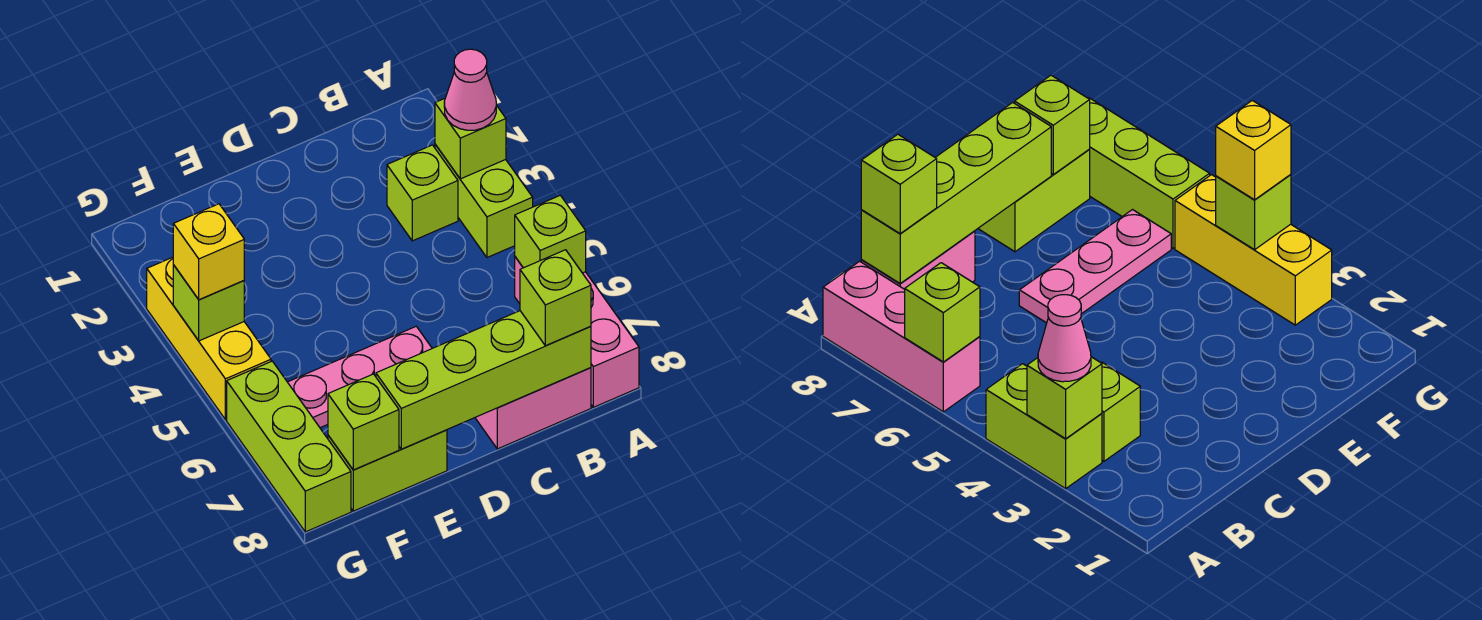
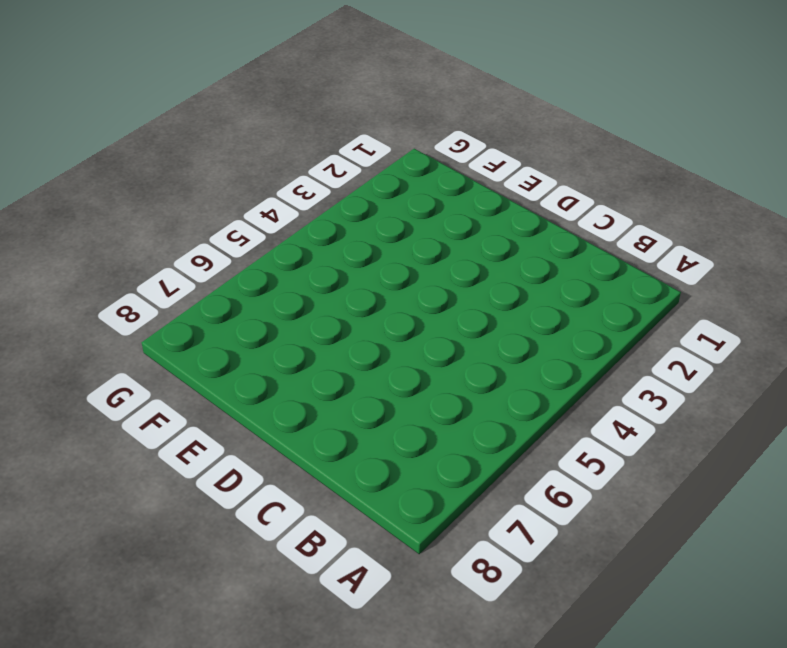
none -> lime brick A3:A4 level 1
none -> pink brick A6:A8 level 1
none -> lime brick B3 level 1

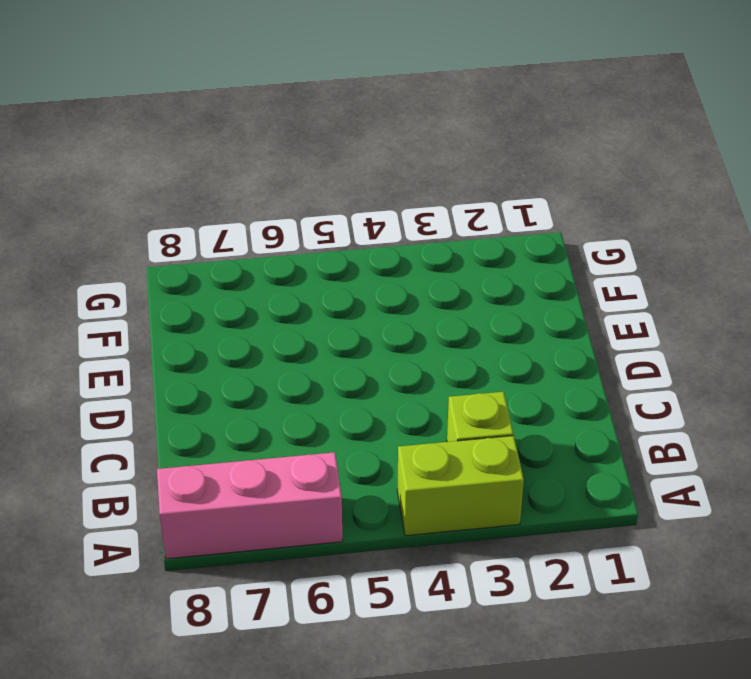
none -> pink brick B8:C8 level 1
none -> pink plate D6:F6 level 1
none -> lime brick E8:F8 level 1

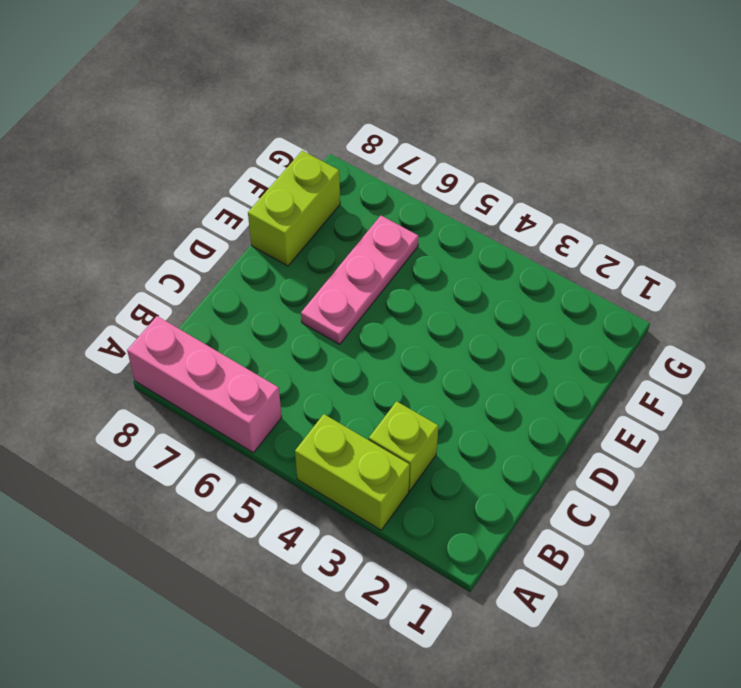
none -> pink brick B8:C8 level 1
none -> yellow brick G3:G5 level 1
none -> lime brick G6:G8 level 1

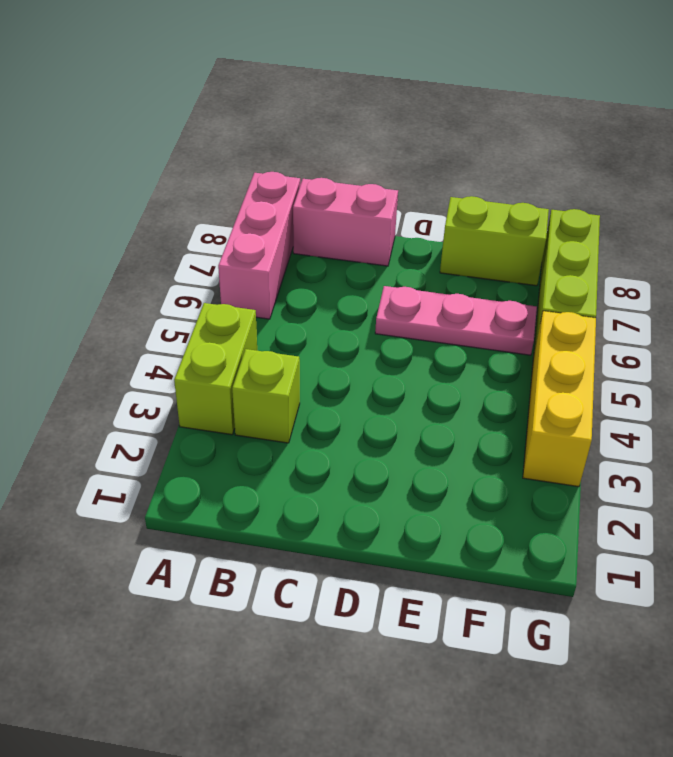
none -> lime brick A3 level 2
none -> lime brick A6 level 2
none -> lime brick B8:E8 level 2

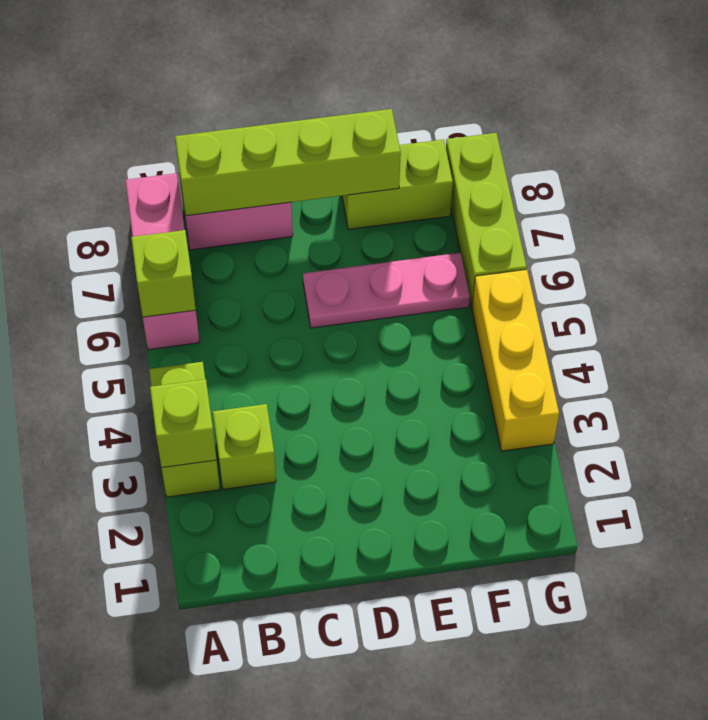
none -> lime brick F8 level 2
none -> lime brick G4 level 2
none -> pink cone A3 level 3

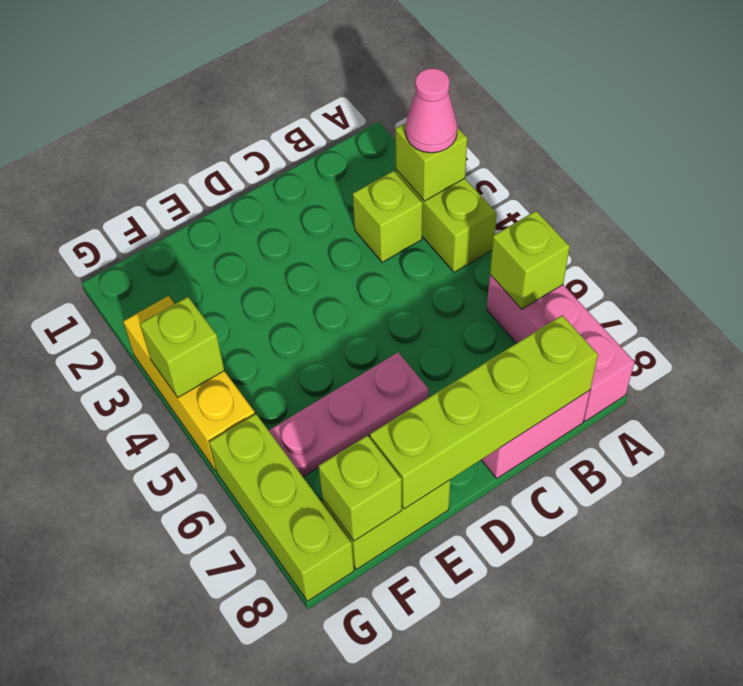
none -> lime brick B8 level 3
none -> yellow brick G4 level 3

